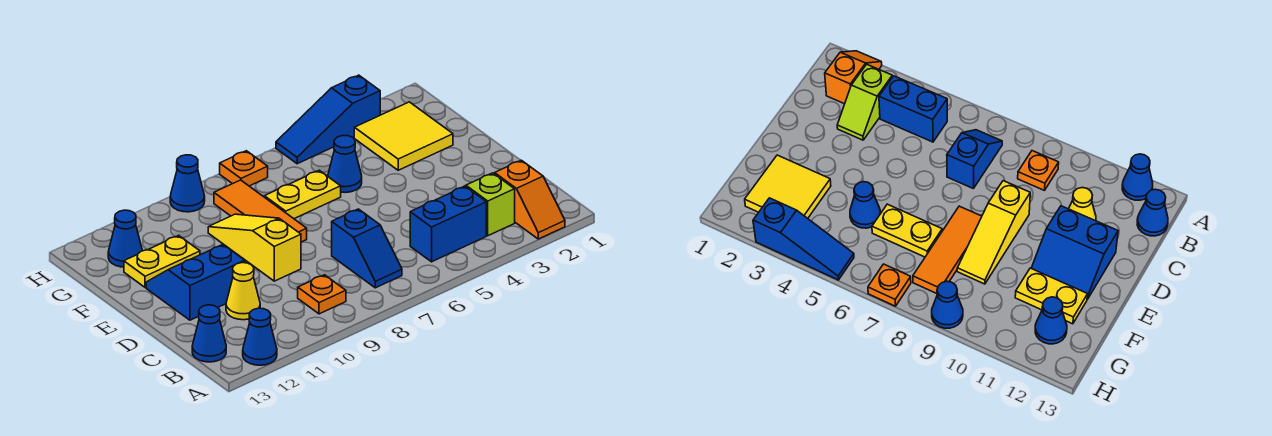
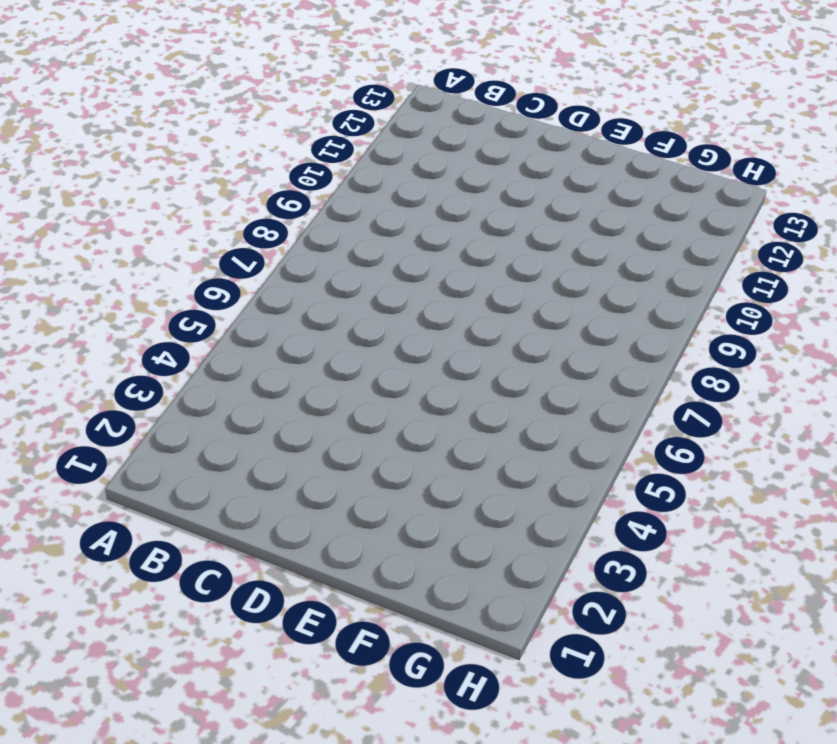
none -> orange slope A2:B2 level 1 top B
none -> blue cone A12 level 1
none -> lime slope B3:C3 level 1 top B

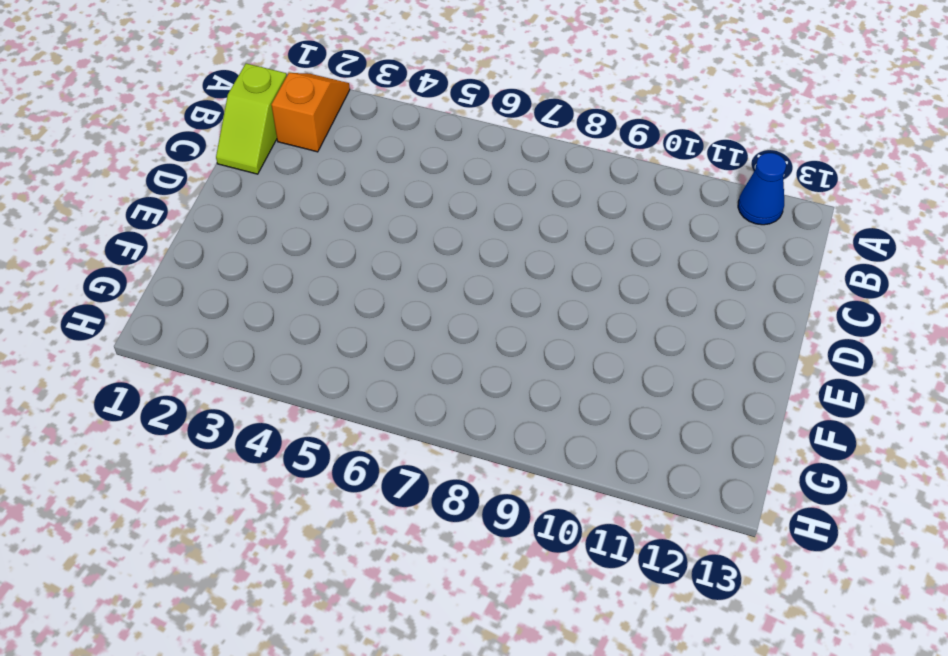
lime slope B1:C1 level 1 top B -> lime slope B3:C3 level 1 top B
none -> blue brick B4:B5 level 1
none -> blue slope B7:C7 level 1 top C
none -> orange plate B9 level 1

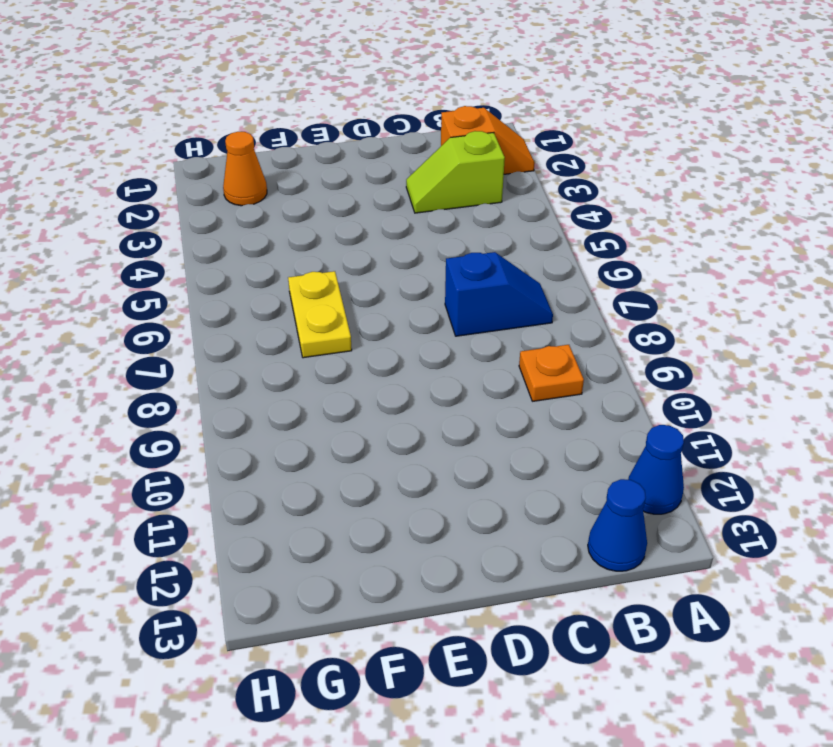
orange cone G2 level 1 -> yellow tile F2:G3 level 1
none -> blue brick B4:B5 level 1
none -> yellow cone C11 level 1
none -> yellow slope D9:F9 level 1 top D

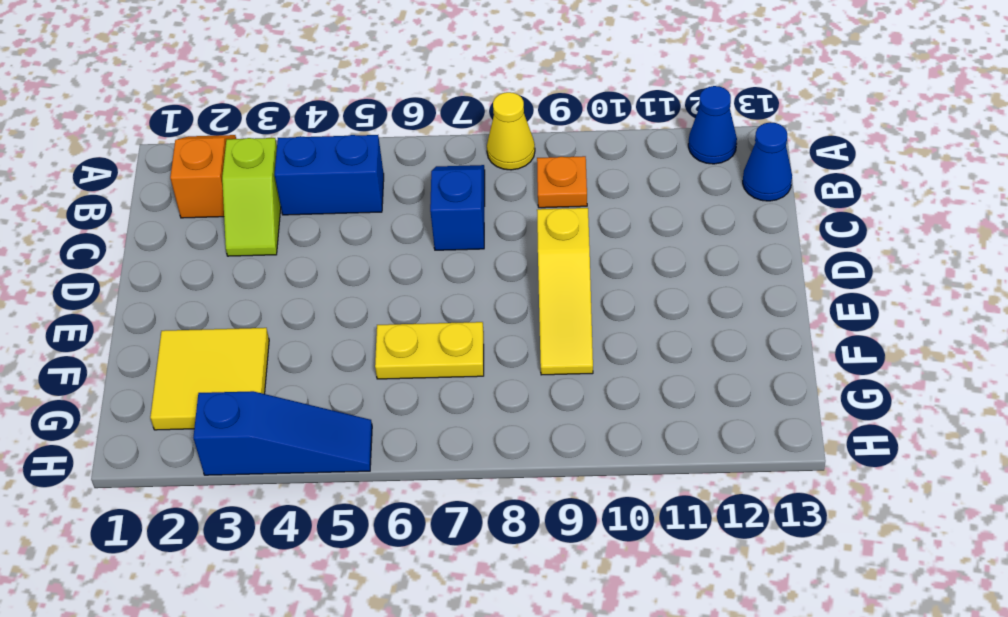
yellow cone A8 level 1 -> yellow cone C11 level 1
none -> blue slope D11:E12 level 1 top D
none -> orange tile E8:G8 level 1
none -> blue cone F5 level 1

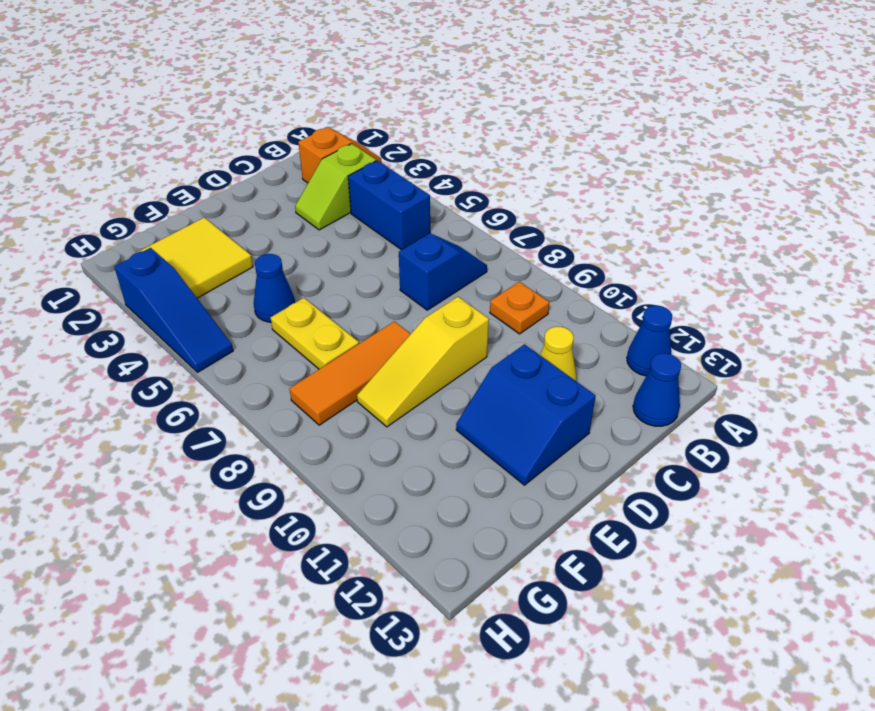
none -> yellow plate F11:F12 level 1
none -> blue cone G12 level 1
none -> orange plate H7 level 1

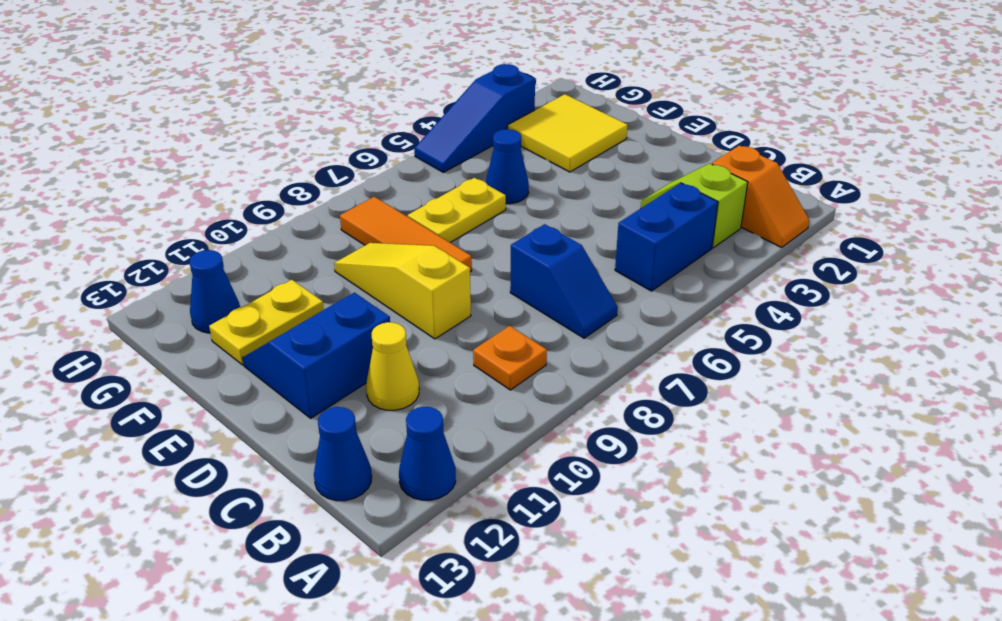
none -> orange plate H7 level 1
none -> blue cone H9 level 1

